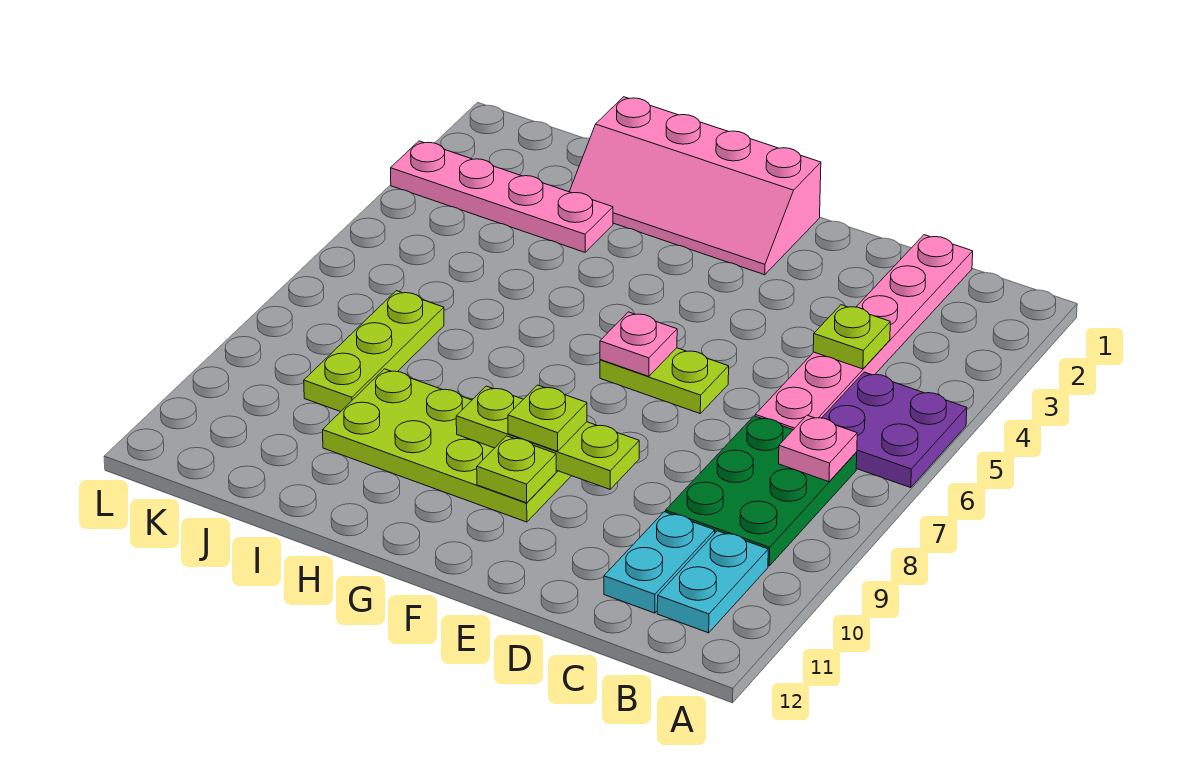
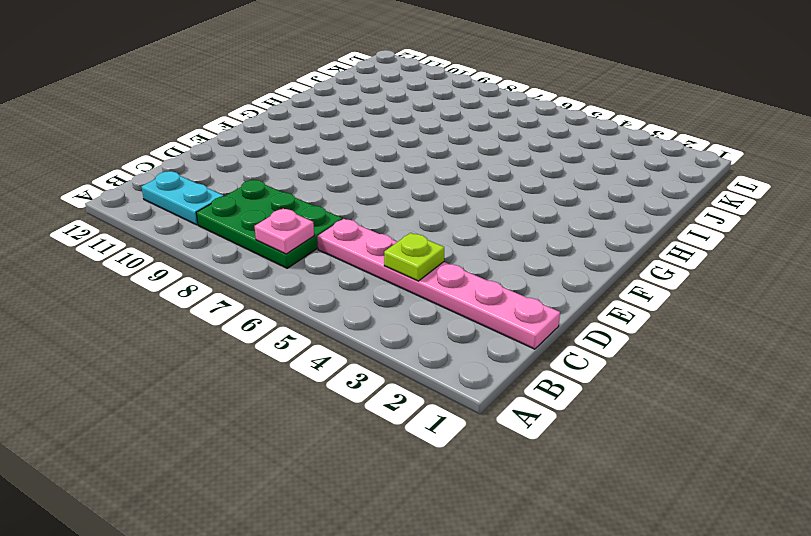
none -> purple plate A5:B6 level 1
none -> cyan plate C10:C11 level 1
none -> lime plate E6:F6 level 1

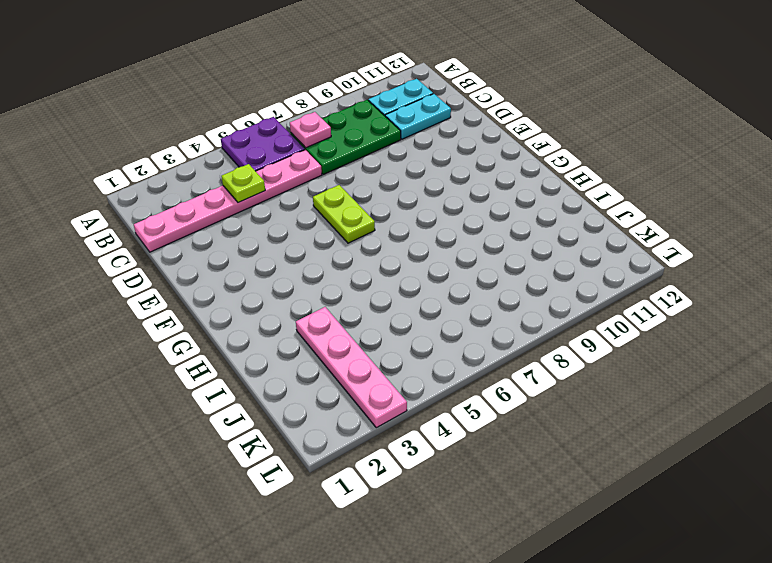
none -> pink slope F1:I2 level 1 top 1
none -> lime plate F9:I10 level 1
none -> lime plate J7:J9 level 1

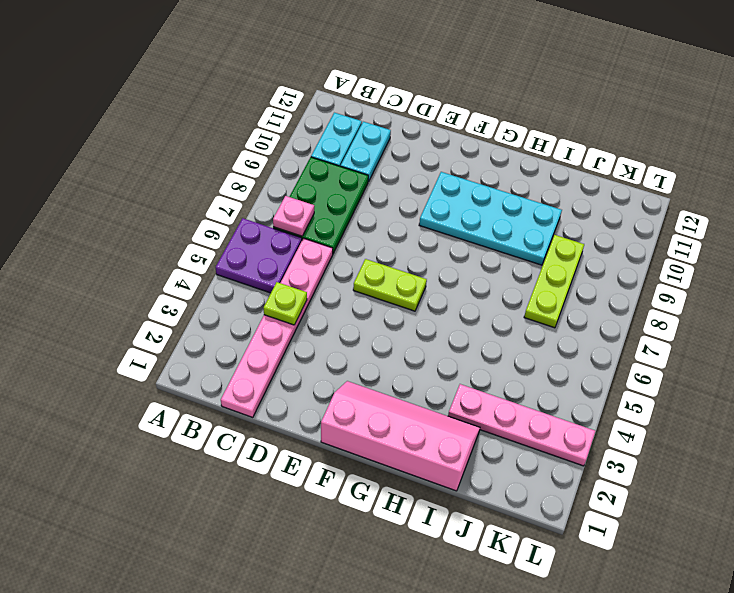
cyan plate F9:I10 level 1 -> lime plate F9:I10 level 1
none -> lime plate E9:G9 level 2
none -> pink plate F6 level 2
none -> lime plate F10 level 2

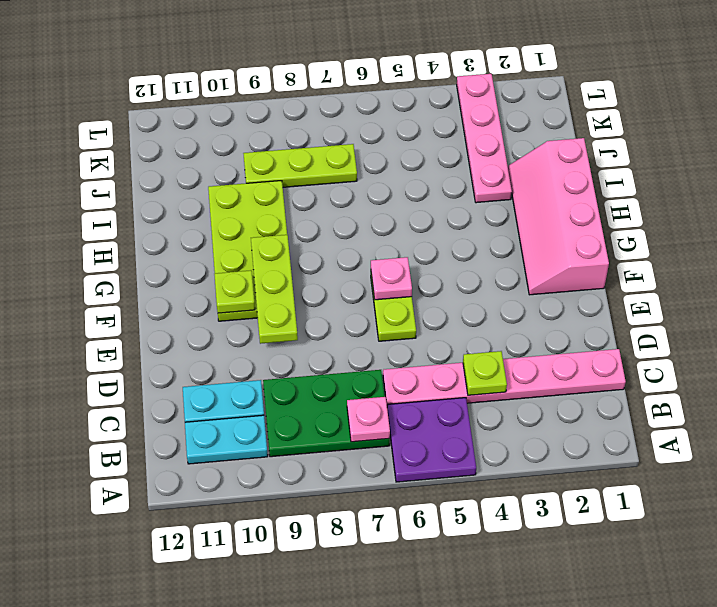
none -> lime plate F9 level 3

